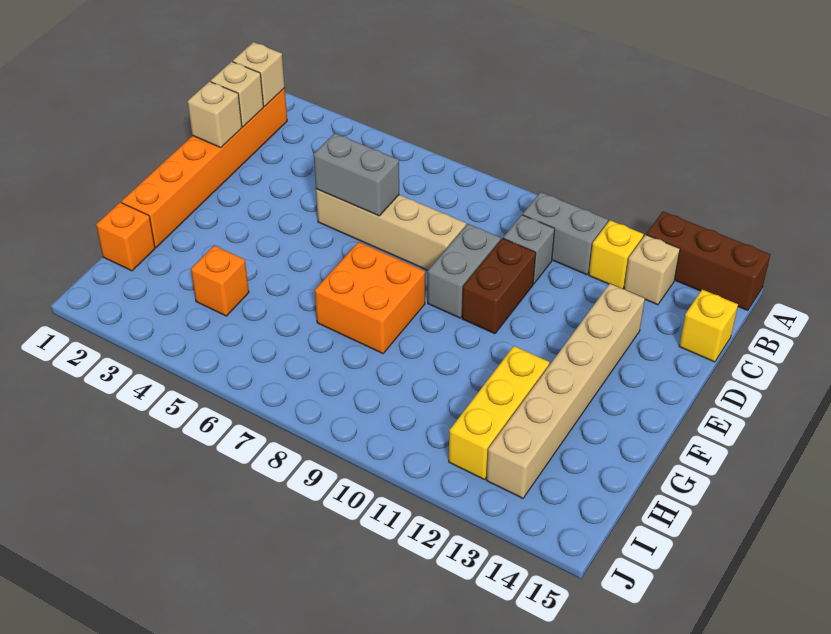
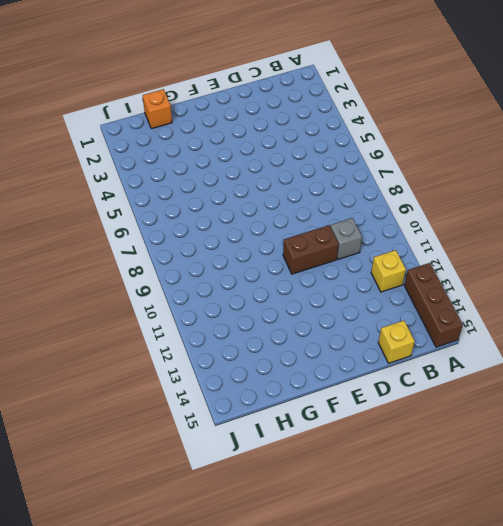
none -> orange brick B1:G1 level 1
none -> grey brick B10:B11 level 1
none -> tan brick B13 level 1

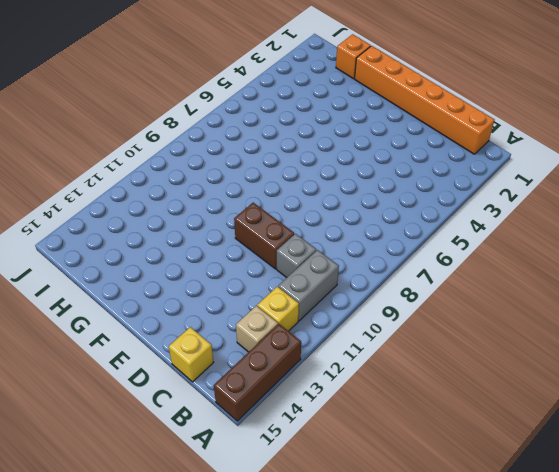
none -> tan brick D5:D8 level 1
none -> grey brick D9:E9 level 1
none -> tan brick D13:I13 level 1

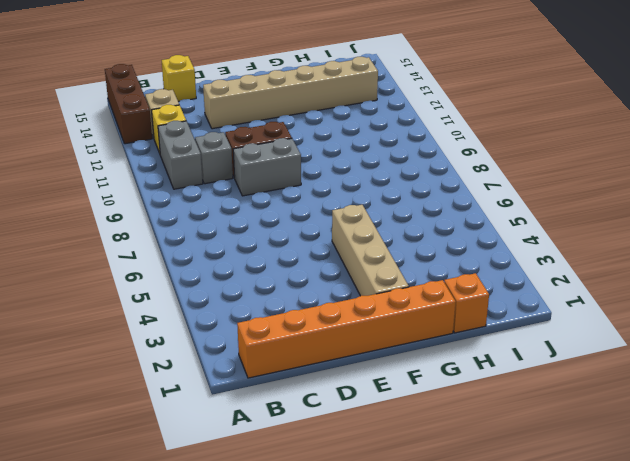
tan brick F2:F5 level 1 -> tan brick D5:D8 level 1
none -> orange brick F7:G8 level 1
none -> yellow brick G12:I12 level 1
none -> orange brick H4 level 1

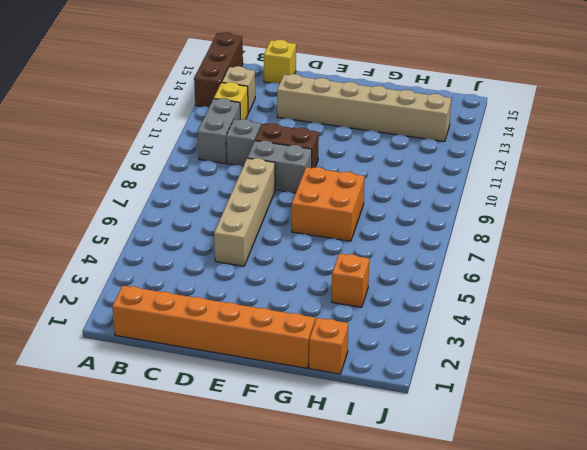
none -> yellow brick G12:I12 level 1
none -> tan brick B1 level 2
none -> tan brick C1 level 2

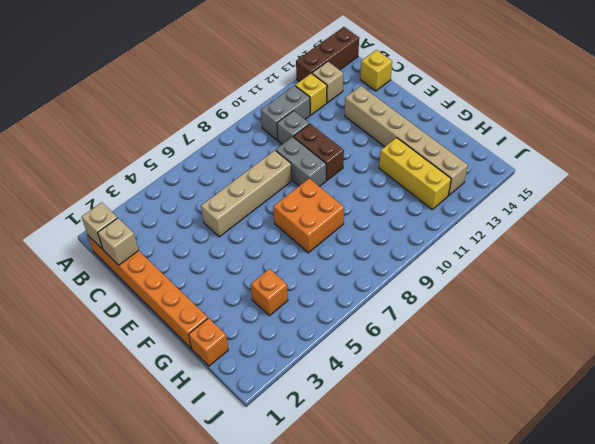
none -> tan brick D1 level 2
none -> grey brick D5:D6 level 2

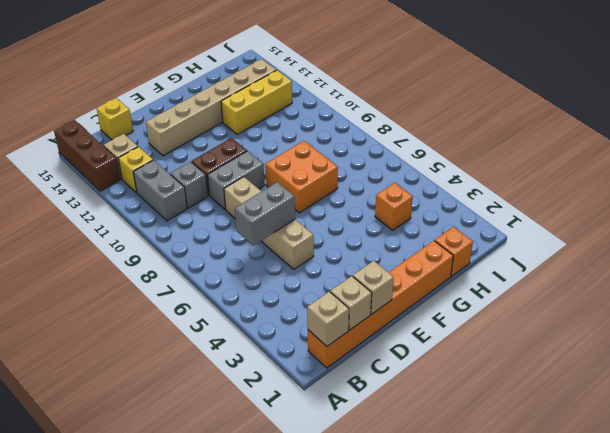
grey brick C6:D6 level 2 -> grey brick D5:D6 level 2

